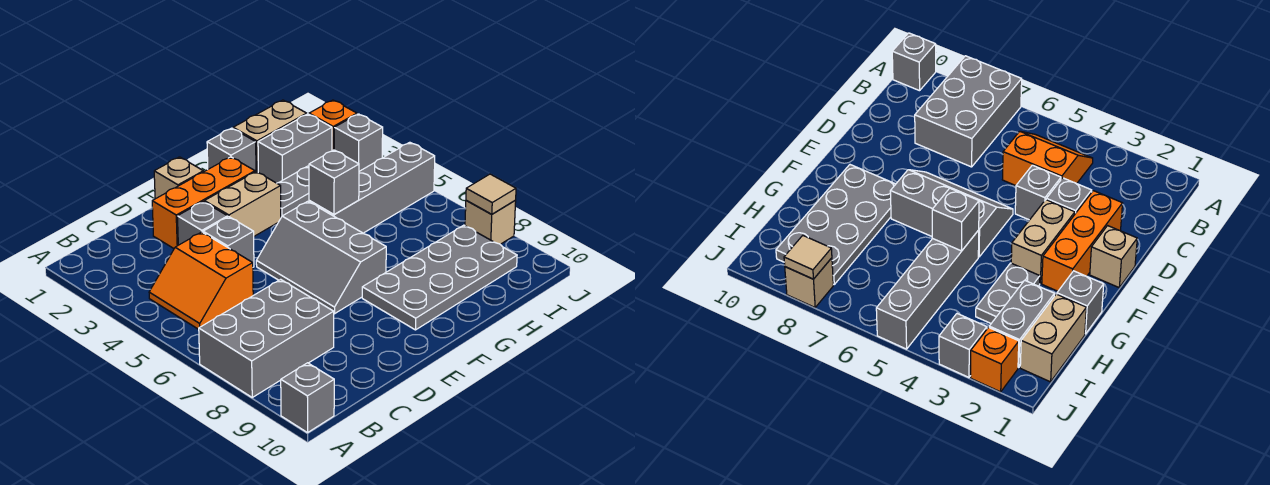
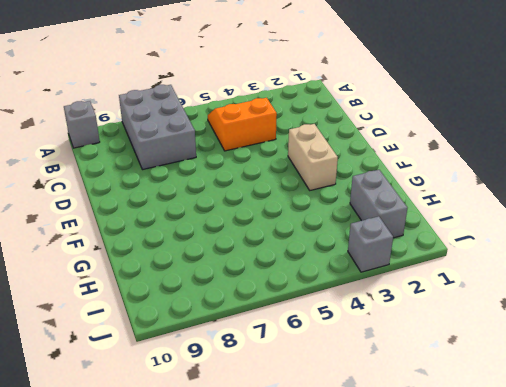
none -> orange brick D2:F2 level 1
none -> grey brick D3 level 1
none -> grey brick D4 level 1

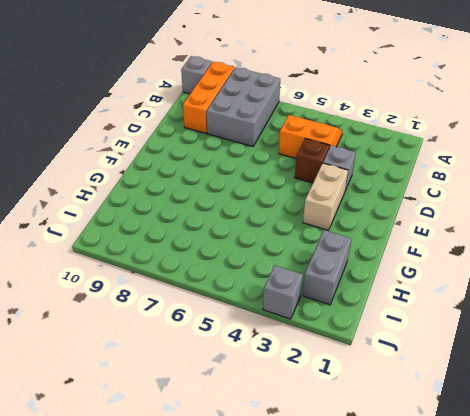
orange brick A9:C9 level 1 -> orange brick D2:F2 level 1
brown brick D4 level 1 -> grey brick D4 level 1
none -> tan brick E1 level 1
none -> grey slope E5:F7 level 1 top F
none -> grey plate F8:I9 level 1

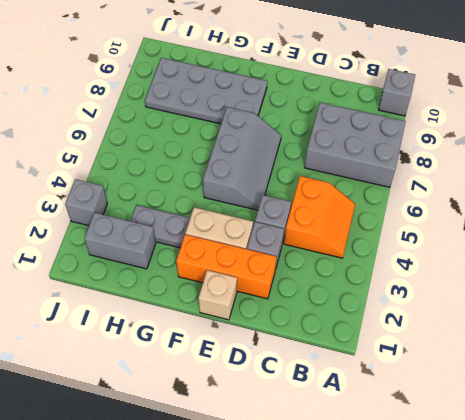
none -> grey brick G1 level 1
none -> grey brick G5:J5 level 1
none -> tan brick H1:I1 level 1

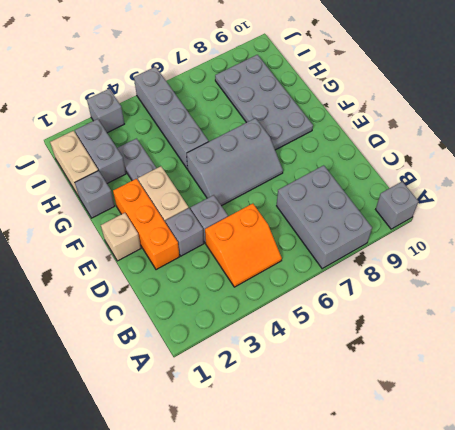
none -> orange brick J2 level 1
none -> tan brick J8 level 1
none -> grey brick G5 level 2

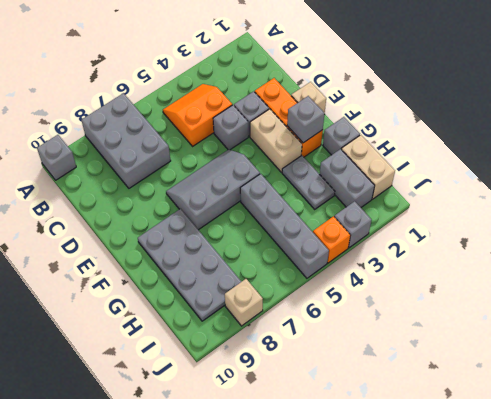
grey brick F2 level 2 -> grey brick G5 level 2
orange brick J4 level 1 -> orange brick J2 level 1
none -> tan tile J8 level 2

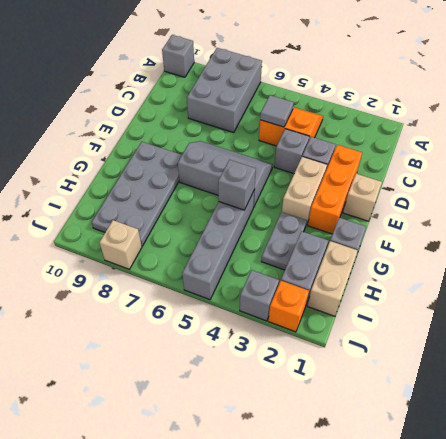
grey tile C5 level 2 -> none
none -> tan tile J8 level 2

